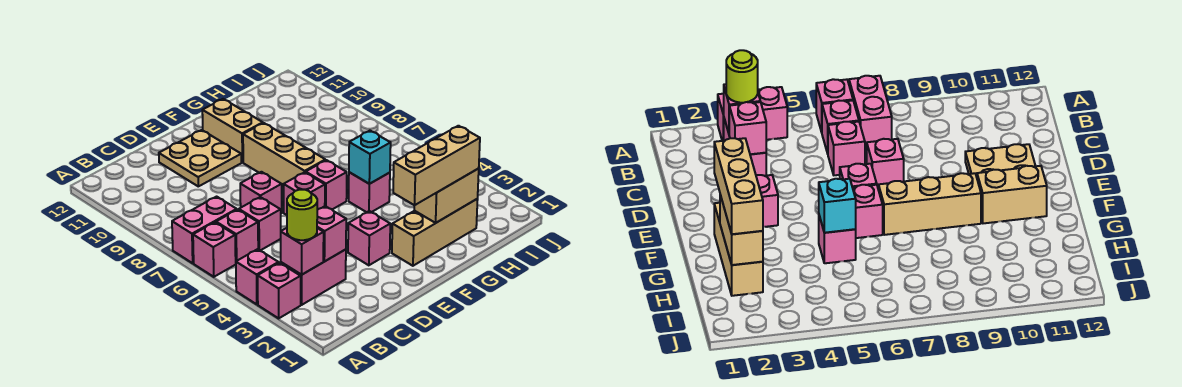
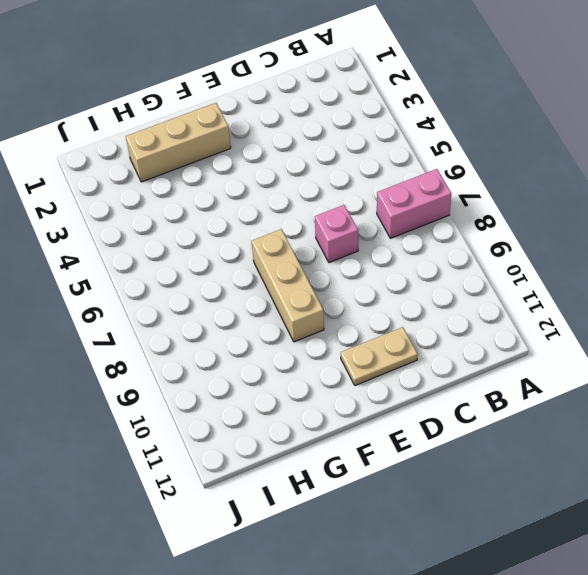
tan plate D11:E11 level 1 -> tan plate D10:E11 level 1
none -> pink brick A3 level 1
none -> pink brick A4 level 1
none -> pink brick A6 level 1

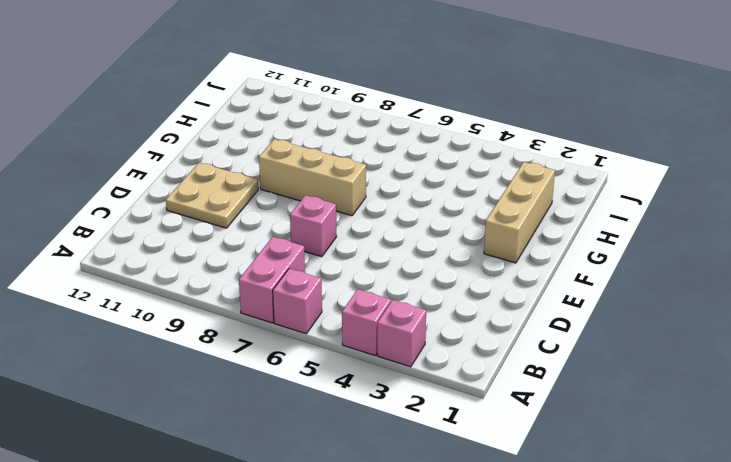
none -> pink brick B3:C3 level 1
none -> pink brick B6 level 1
none -> pink brick C6 level 1

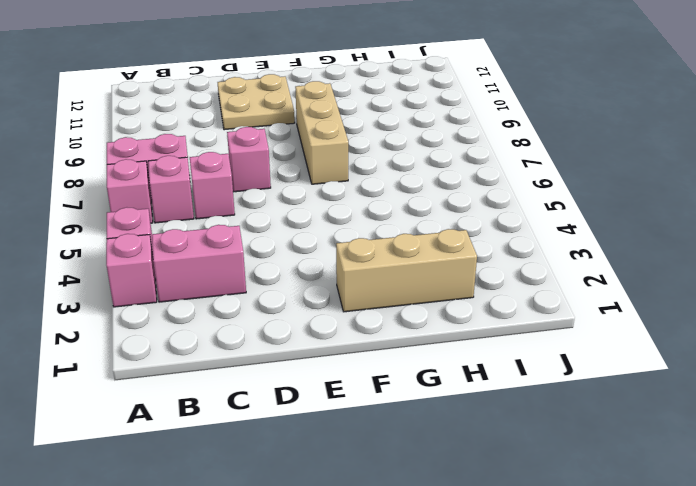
none -> pink brick E3 level 1
none -> pink brick E6 level 1
none -> pink brick F6 level 1

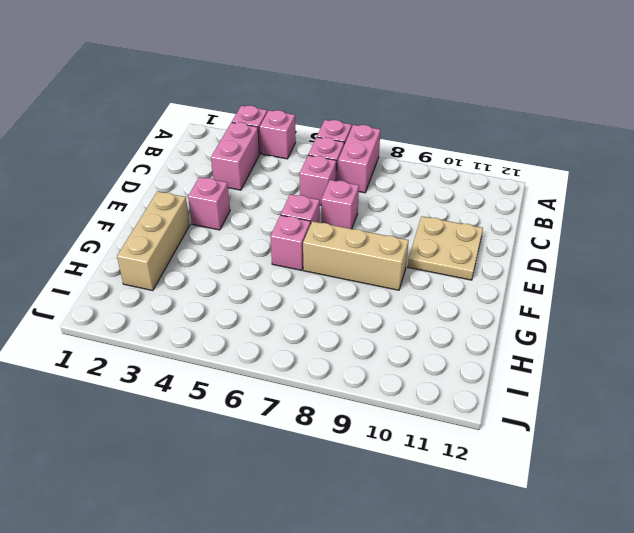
none -> tan brick F10:F11 level 1
none -> pink brick G5 level 1
none -> pink brick B3 level 2

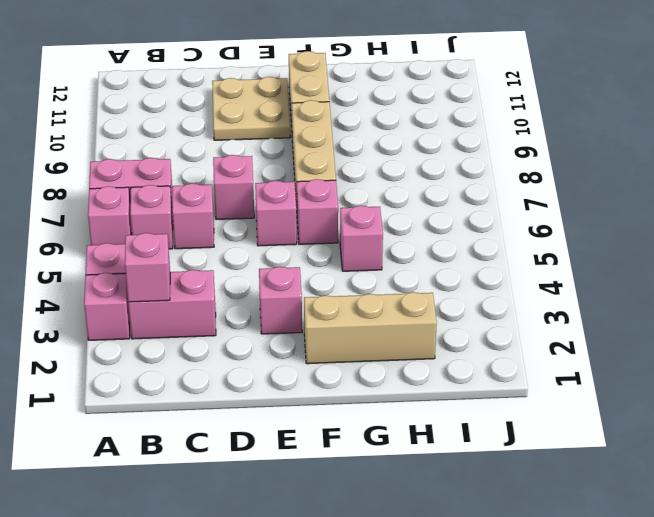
none -> pink brick C3 level 2
none -> tan brick G2:H2 level 2
none -> cyan brick G5 level 2

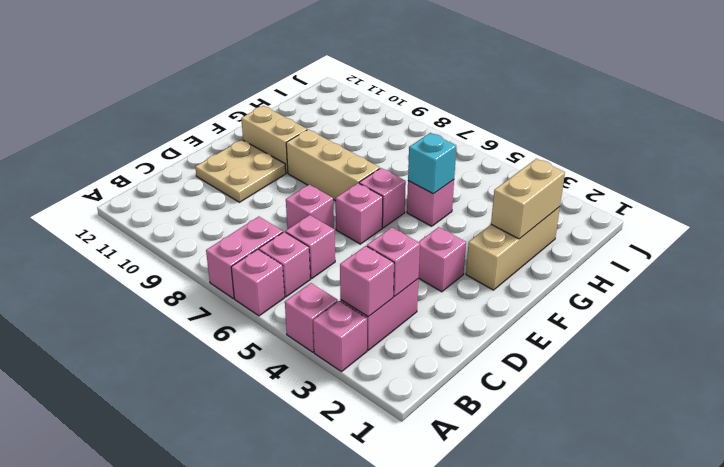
none -> lime round brick B3 level 3
none -> tan brick F2:H2 level 3

